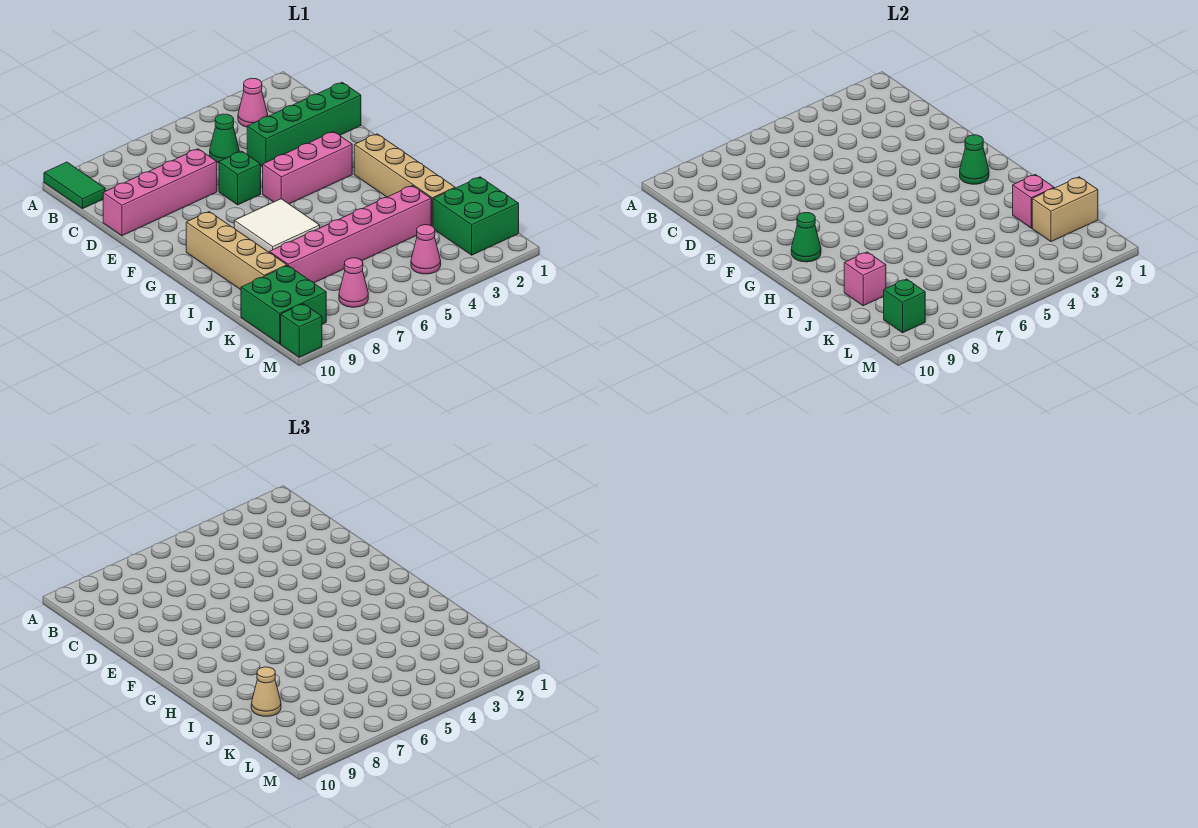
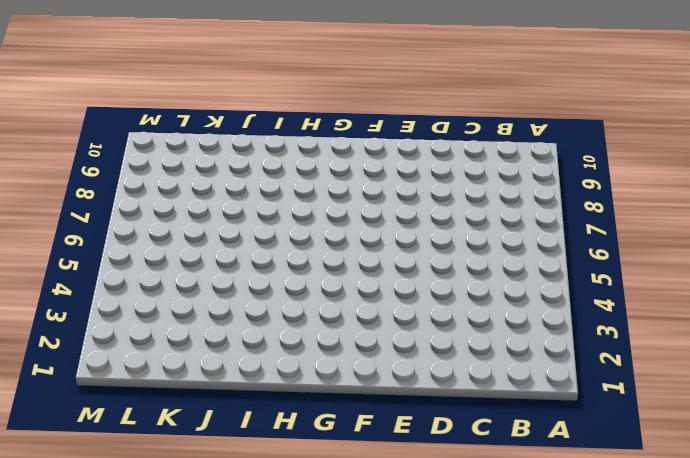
none -> green tile A10:B10 level 1
none -> pink cone B3 level 1
none -> green cone C5 level 1

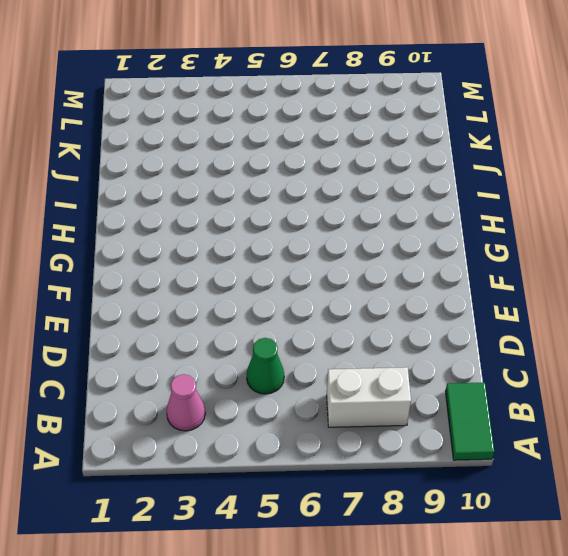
white brick B7:B8 level 1 -> none
none -> green brick D1:D4 level 1
none -> pink brick D7:D10 level 1
none -> green brick E6 level 1

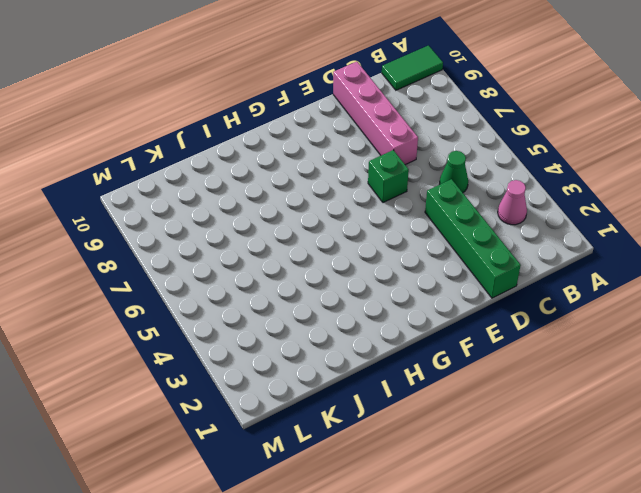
none -> pink brick F3:F5 level 1
none -> tan brick G2:J2 level 1
none -> white tile G6:H7 level 1

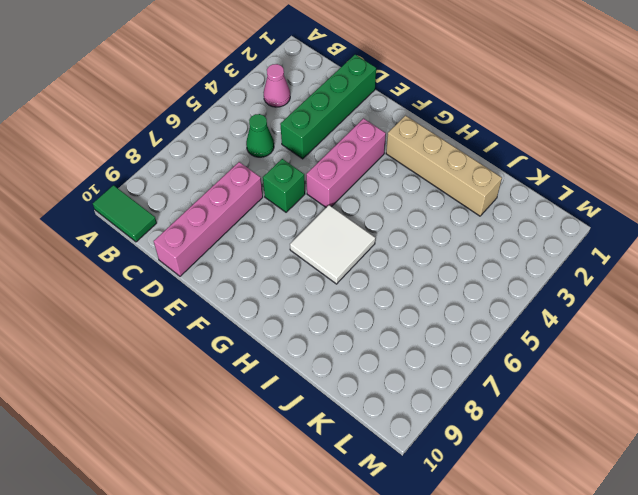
none -> tan brick G9:J9 level 1
none -> pink brick J3:J8 level 1
none -> green brick K1:L2 level 1

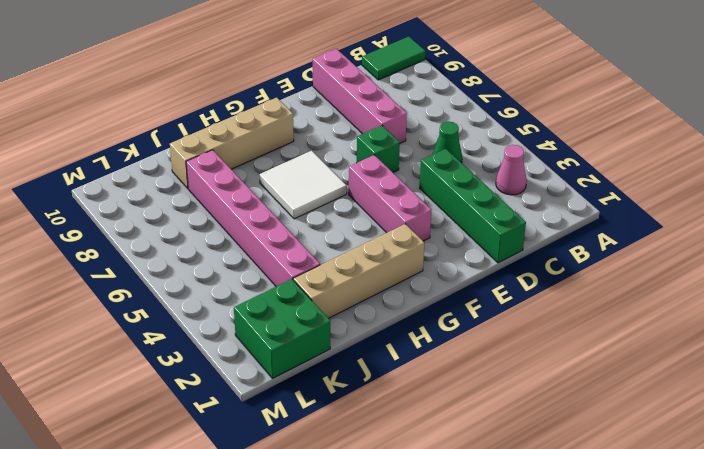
none -> green brick K9:L10 level 1
none -> pink cone L4 level 1
none -> pink cone L7 level 1

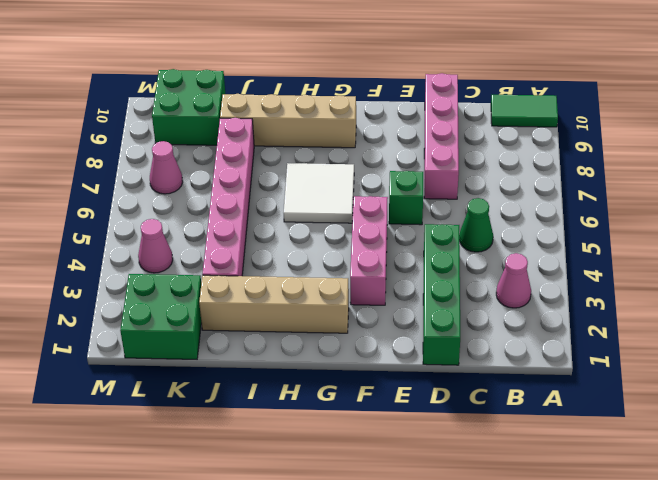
none -> green brick M10 level 1
none -> green cone G2 level 2
none -> green cone G9 level 2

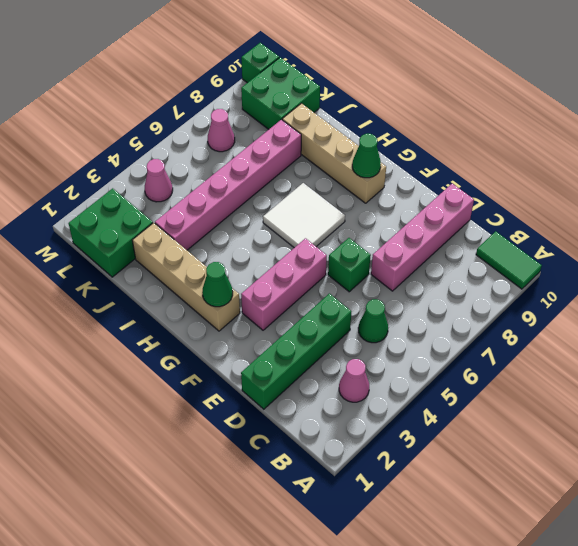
none -> pink brick J2 level 2
none -> pink brick J9 level 2
none -> tan brick K1:K2 level 2

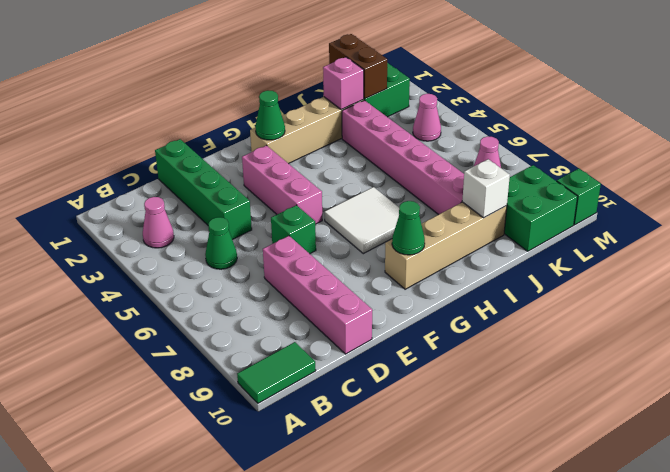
white brick J9 level 2 -> pink brick J9 level 2
brown brick K1:K2 level 2 -> tan brick K1:K2 level 2
none -> green brick L9 level 2
none -> tan cone J9 level 3

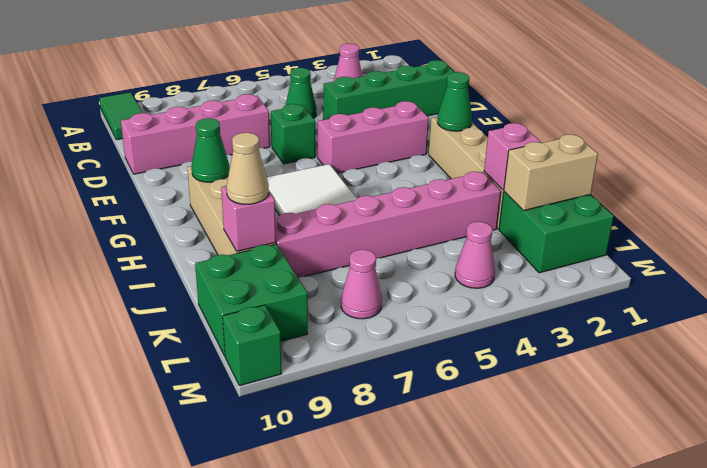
none -> green brick L9 level 2

